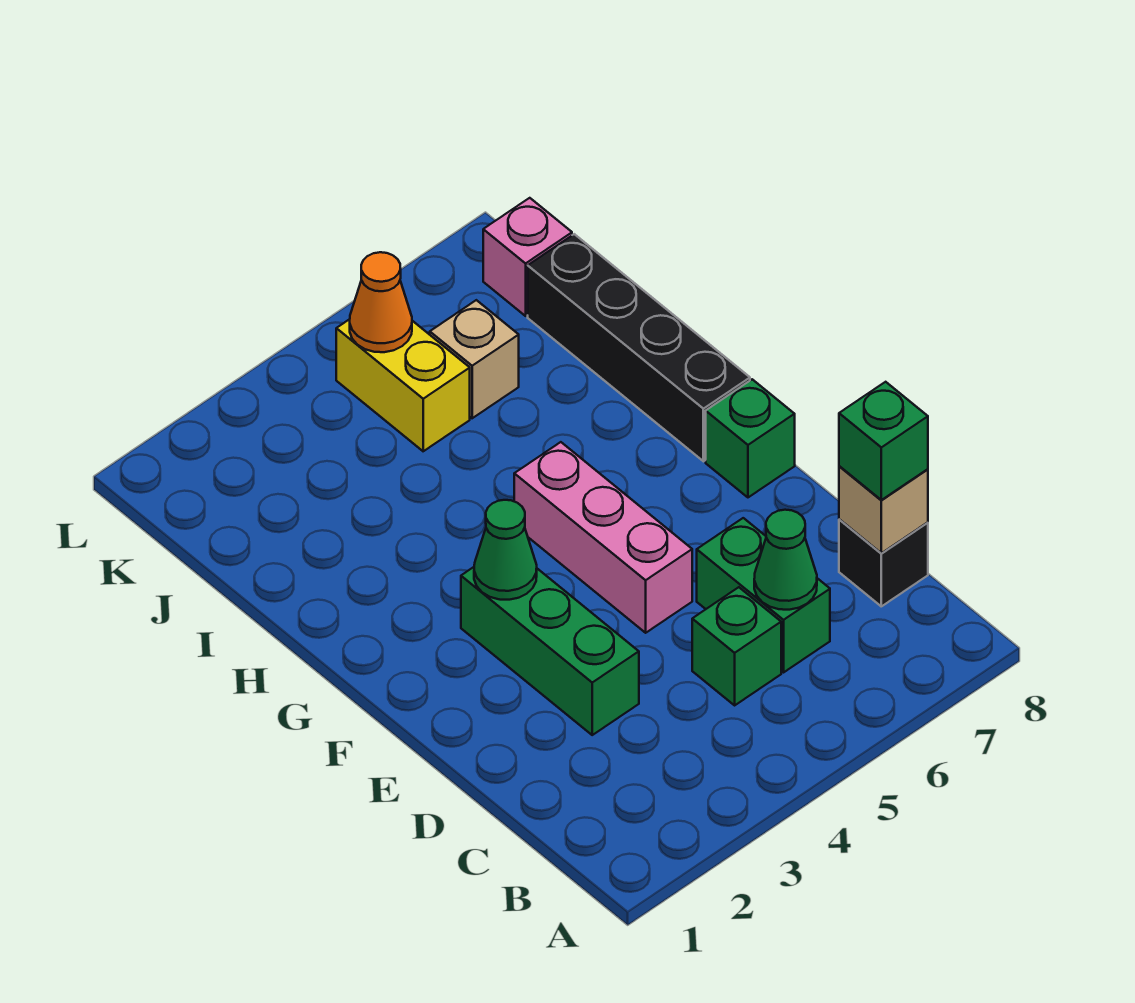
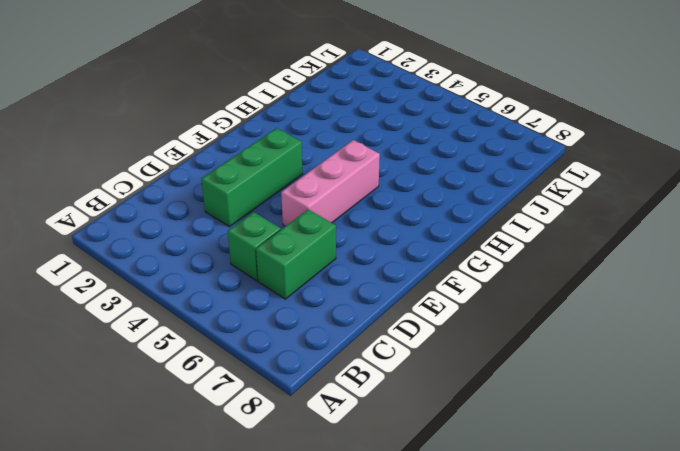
none -> black brick C8 level 1
none -> green brick F8 level 1
none -> black brick G8:J8 level 1

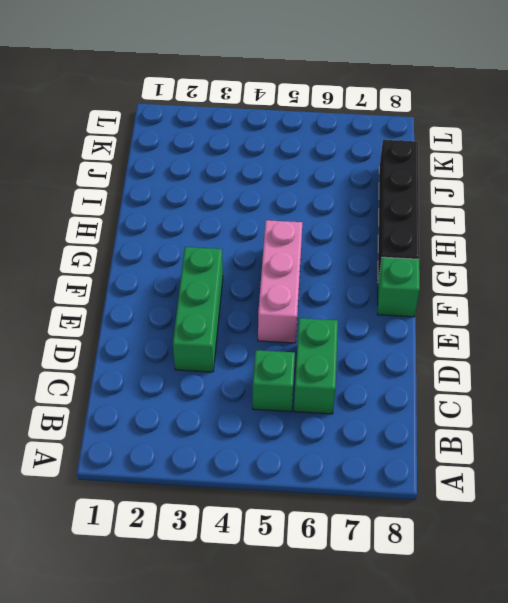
none -> black brick C8 level 1
none -> yellow brick J5:K5 level 1
none -> tan brick J6 level 1

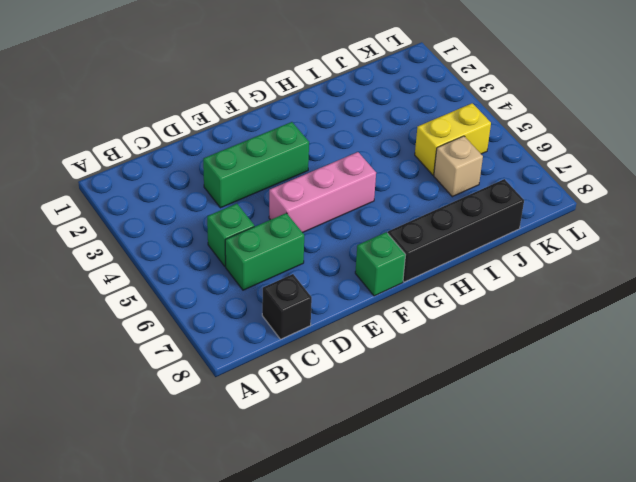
none -> pink brick K8 level 1
none -> green cone C6 level 2
none -> tan brick C8 level 2

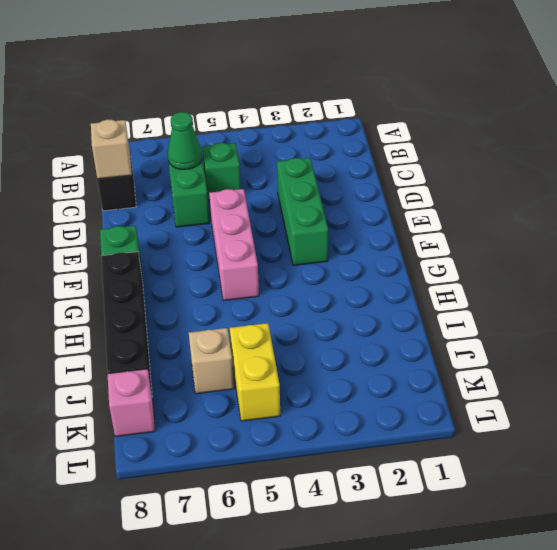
none -> green cone F3 level 2
none -> orange cone K5 level 2
none -> green brick C8 level 3

